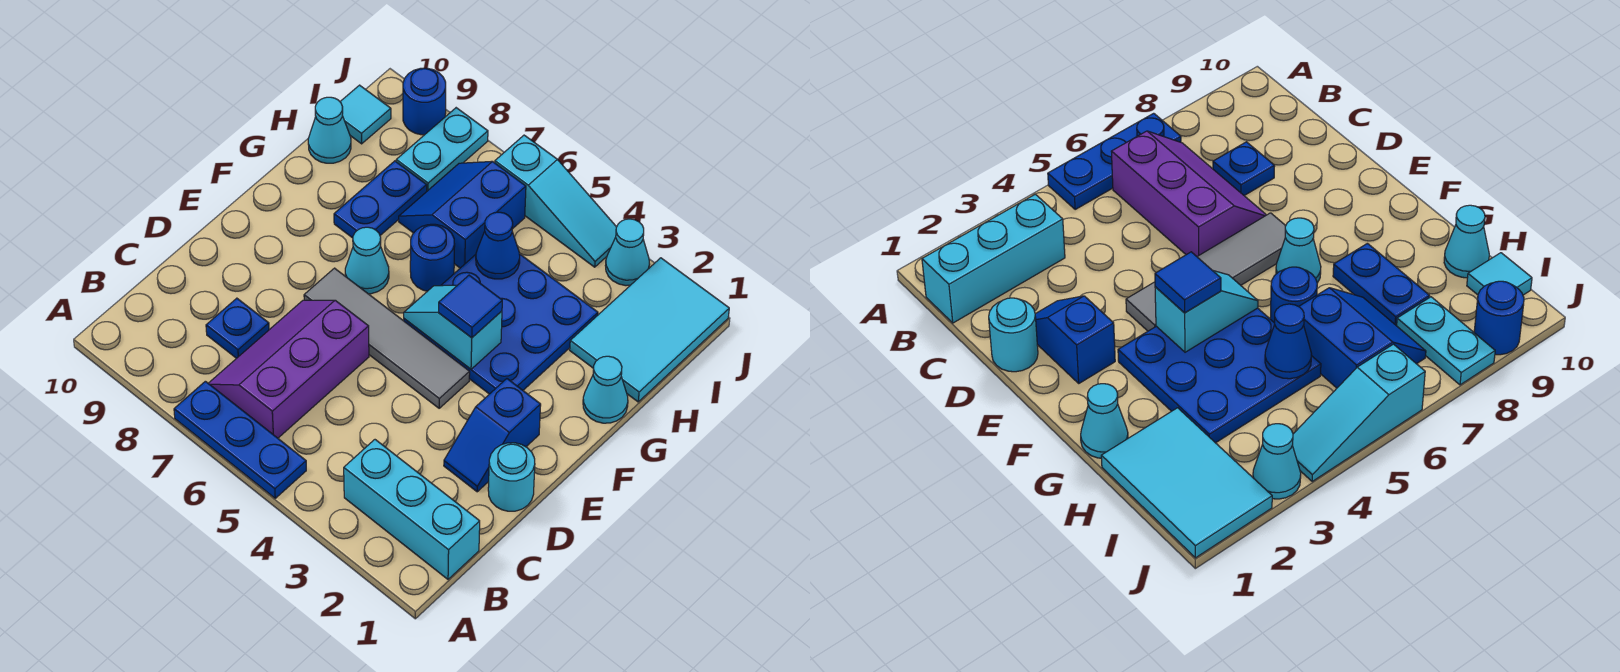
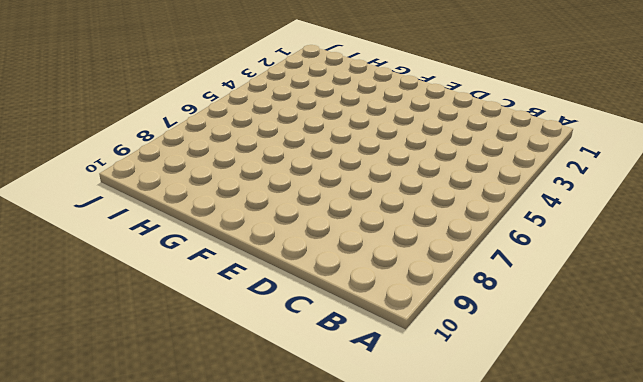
none -> blue plate A5:A7 level 1
none -> cyan brick B1:B3 level 1
none -> purple slope B6:D7 level 1 top 6

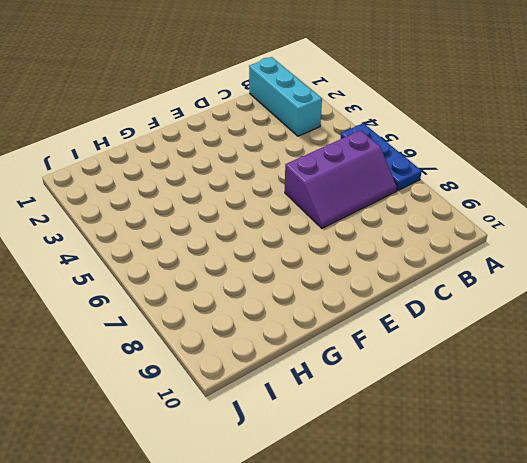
none -> blue plate C8 level 1
none -> cyan round brick D1 level 1
none -> blue slope D2:E2 level 1 top E

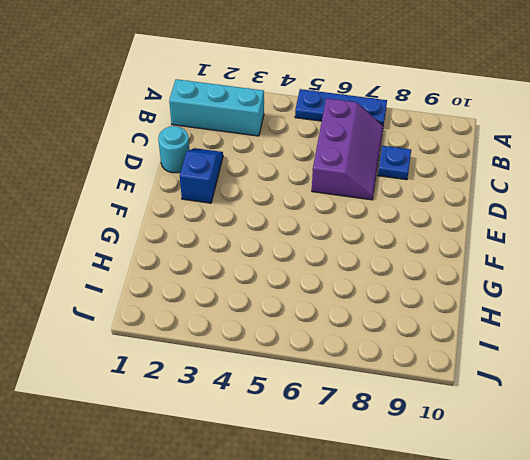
none -> grey tile E4:E7 level 1
none -> blue plate F3:H5 level 1
none -> cyan cone F7 level 1

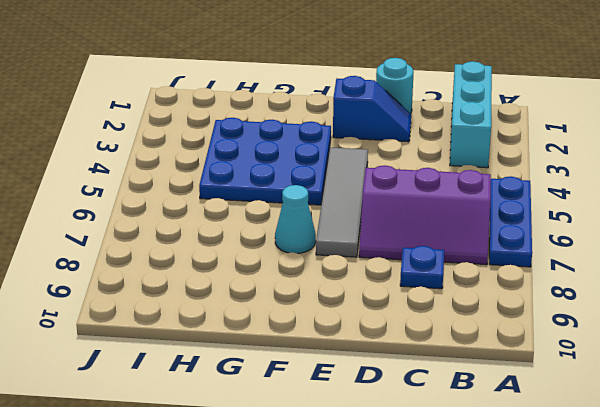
none -> cyan cone G1 level 1
none -> blue round brick G6 level 1
none -> blue plate G8:H8 level 1

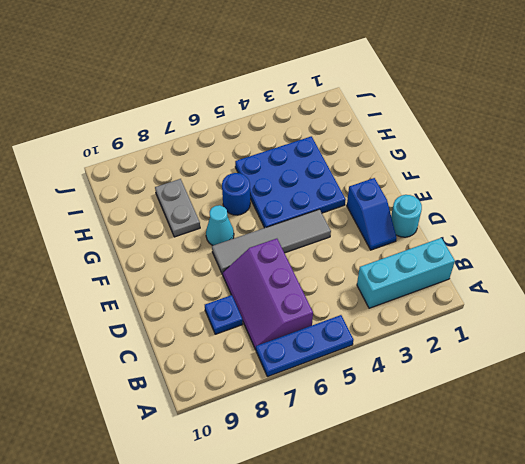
grey plate G8:H8 level 1 -> blue plate G8:H8 level 1
none -> cyan cone G1 level 1
none -> cyan tile H1:J2 level 1
none -> blue slope H6:I7 level 1 top 6

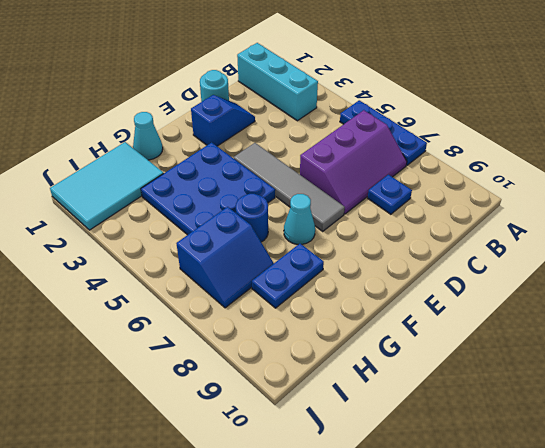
none -> cyan cone H10 level 1
none -> cyan plate I8:J8 level 1
none -> cyan tile I10 level 1

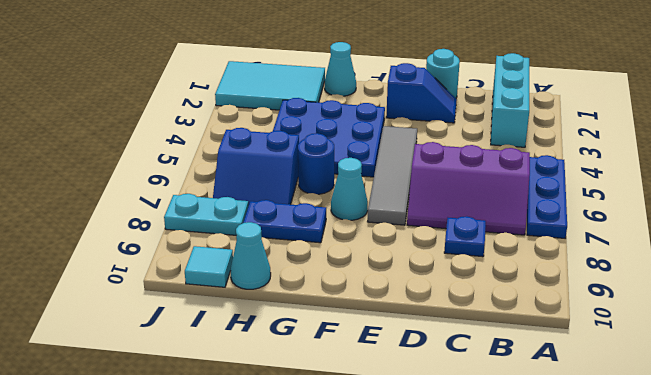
none -> cyan cone J3 level 1
none -> cyan slope J4:J6 level 1 top 6
none -> blue round brick J9 level 1

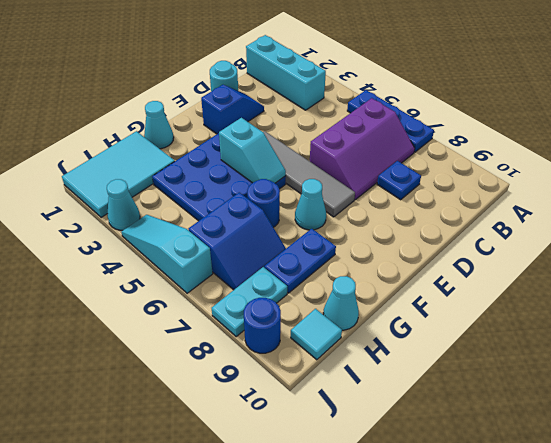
none -> blue cone H5 level 2
none -> blue tile F4 level 3

